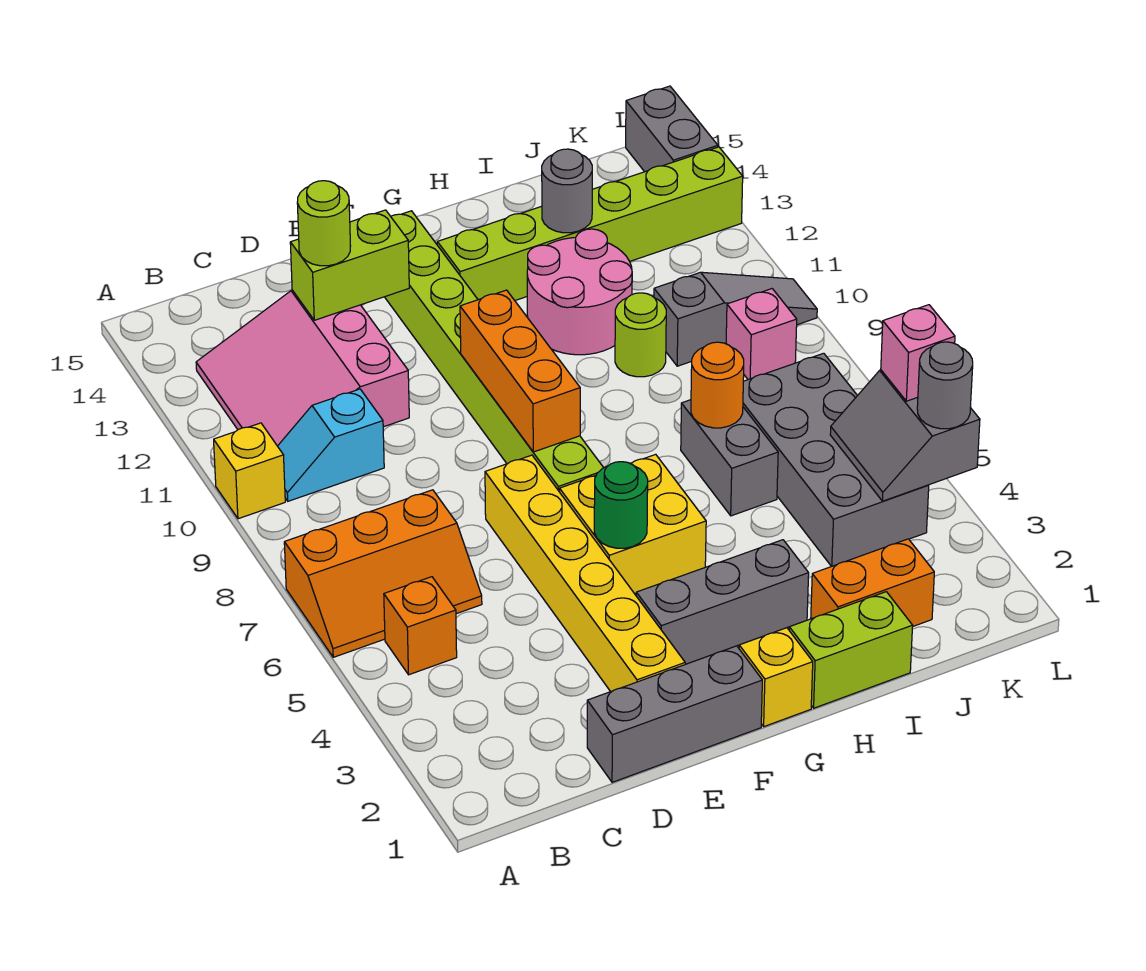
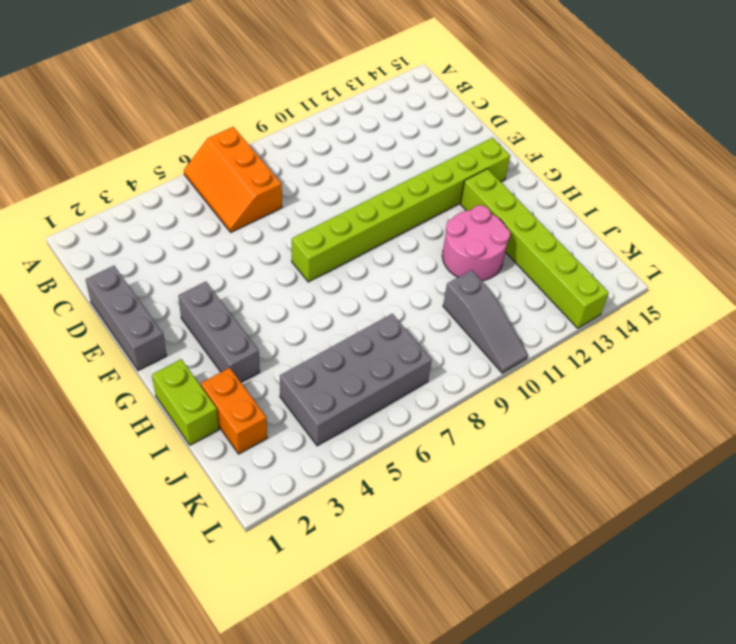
none -> yellow brick A10 level 1
none -> orange brick B5 level 1
none -> cyan slope B10:C10 level 1 top C
none -> pink slope B11:D13 level 1 top D

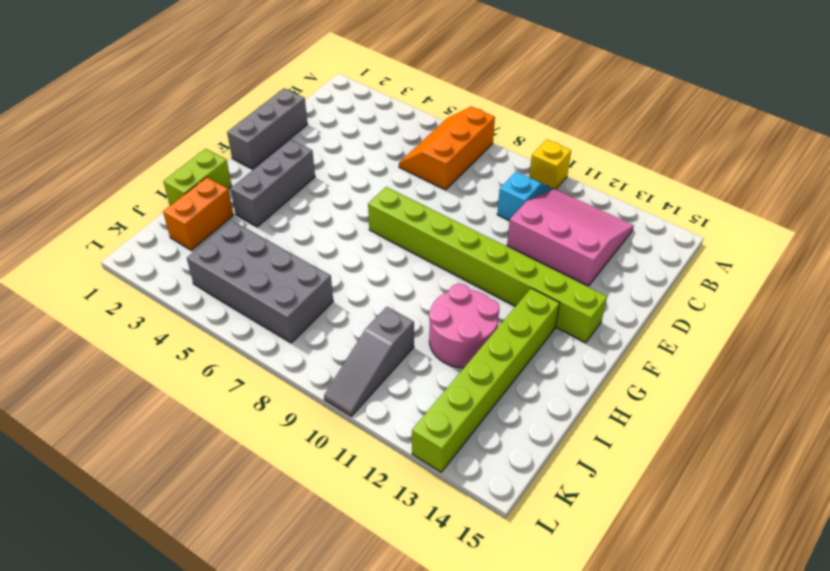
none -> orange brick B5 level 1
none -> yellow brick E2:E7 level 1
none -> yellow brick F5:G6 level 1
none -> yellow brick G1 level 1

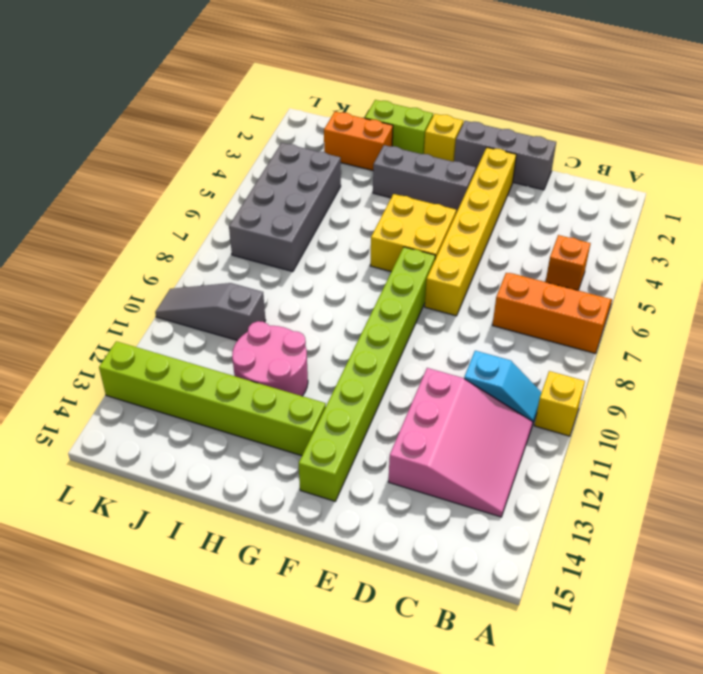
none -> grey brick I6:I7 level 1
none -> lime round brick I10 level 1
none -> pink brick K9 level 1
none -> grey brick L14:L15 level 1

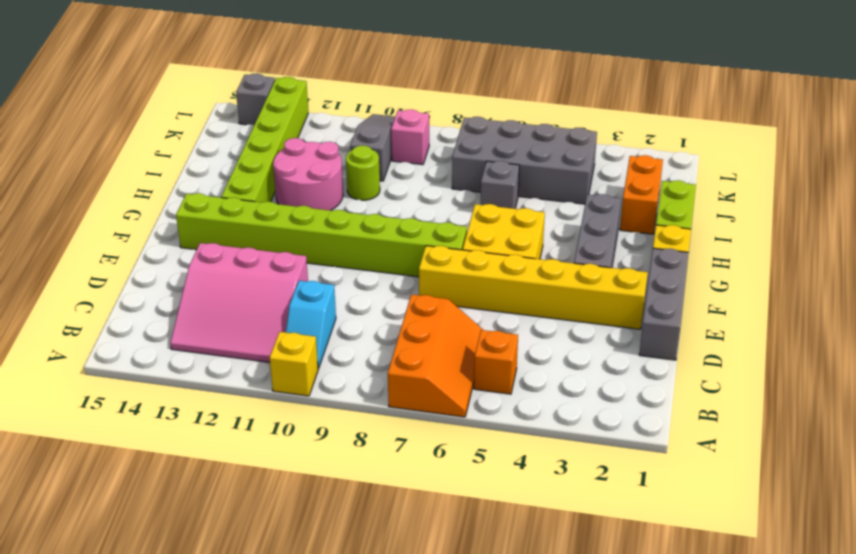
grey brick I6 level 1 -> grey brick I6:I7 level 1
grey brick L14 level 1 -> grey brick L14:L15 level 1
none -> lime brick D13:E13 level 2
none -> green round brick F5 level 2
none -> orange brick F8:F10 level 2
none -> orange round brick I7 level 2

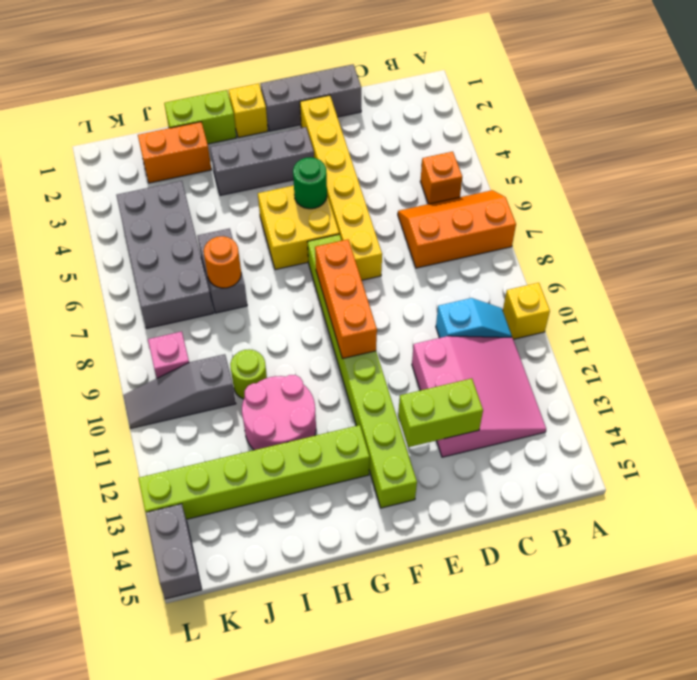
none -> grey round brick I13 level 2
none -> grey slope K4:L5 level 2 top L
none -> lime round brick D13 level 3
none -> grey round brick L4 level 3

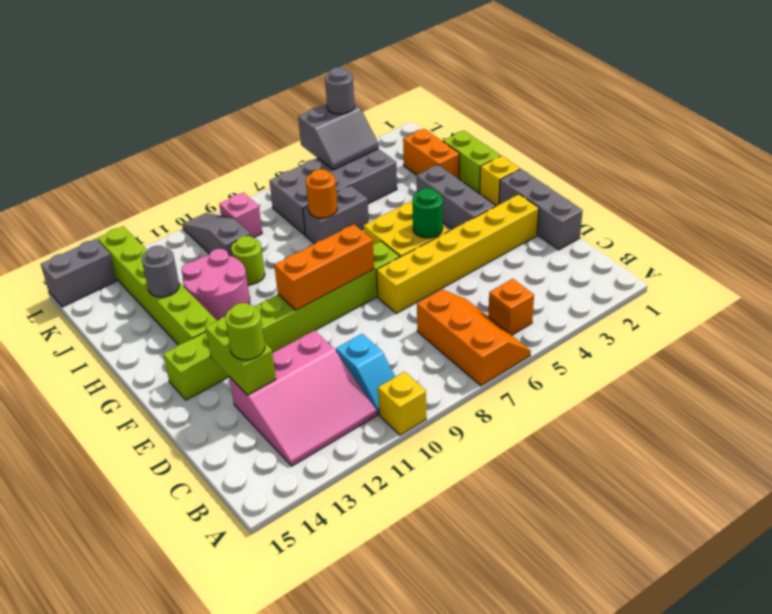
none -> pink brick L5 level 3

